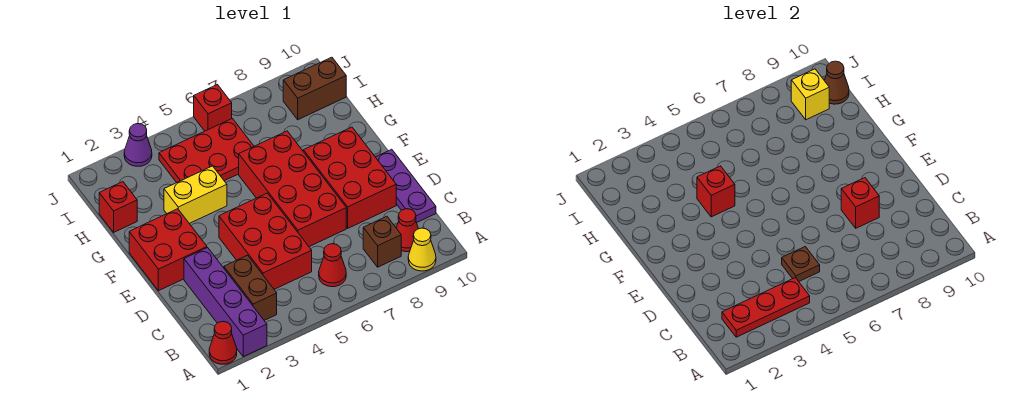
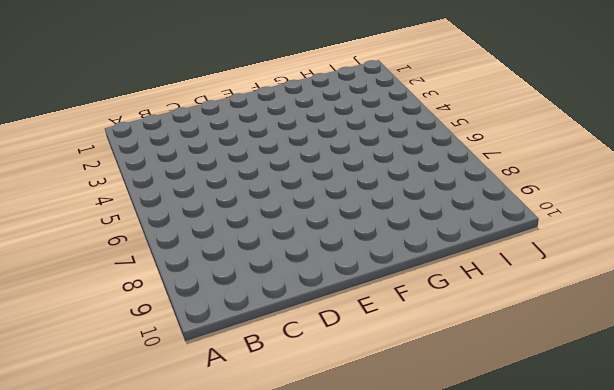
none -> red cone A1 level 1
none -> purple brick A2:D2 level 1
none -> yellow cone A9 level 1

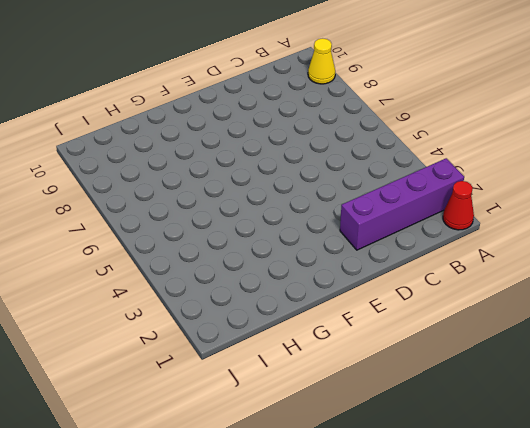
none -> brown brick B3:C3 level 1
none -> red cone B6 level 1
none -> brown brick B8 level 1

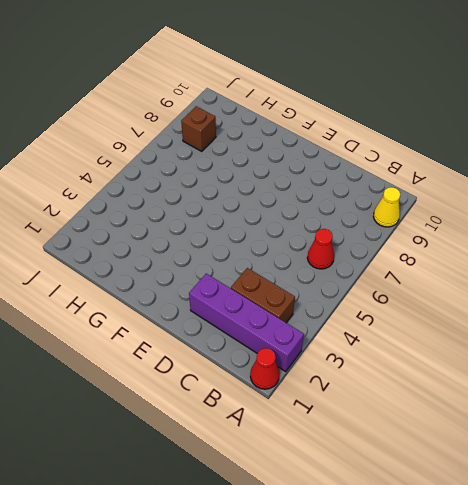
brown brick I8 level 1 -> brown brick B8 level 1
none -> red cone B9 level 1
none -> red brick C4:E5 level 1
none -> purple plate C10:E10 level 1

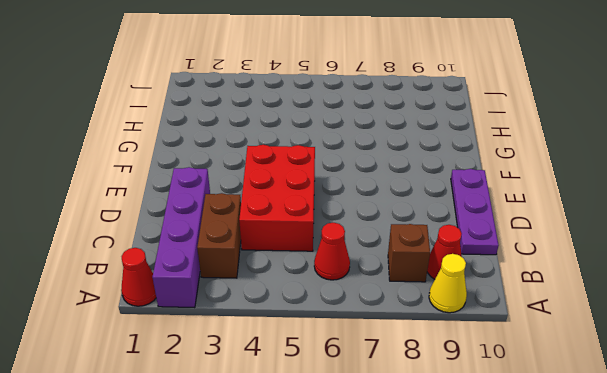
none -> red brick D6:G7 level 1
none -> red brick D8:F9 level 1
none -> red brick E1:F2 level 1

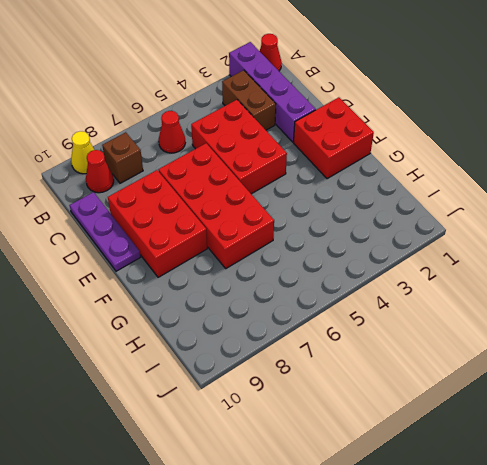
none -> yellow brick G3:G4 level 1
none -> red brick H1 level 1
none -> red plate H4:I6 level 1

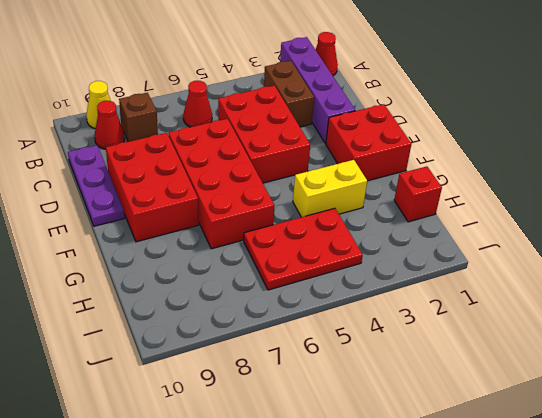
none -> brown brick I9:I10 level 1
none -> purple cone J3 level 1
none -> red brick J6 level 1

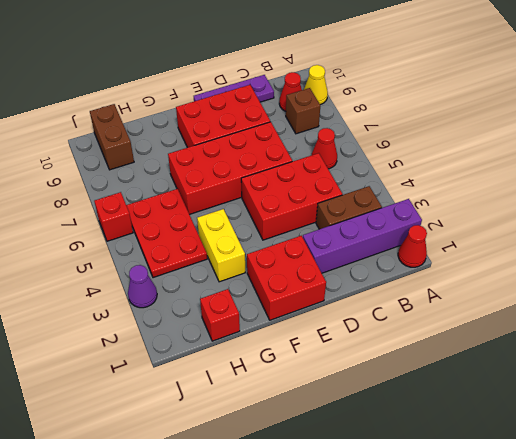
none -> red plate B2:B4 level 2
none -> brown plate C5 level 2
none -> red brick D8 level 2

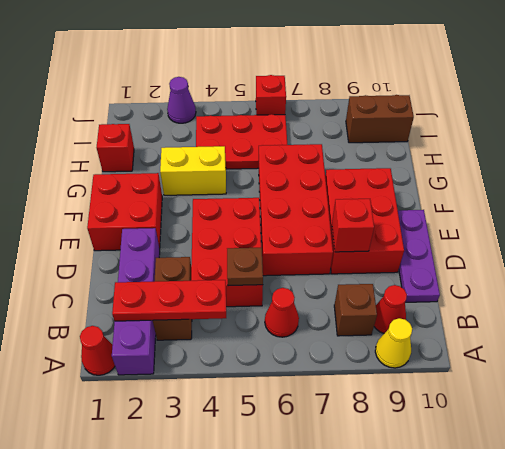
none -> red brick G4 level 2
none -> yellow brick I9 level 2
none -> brown cone I10 level 2

